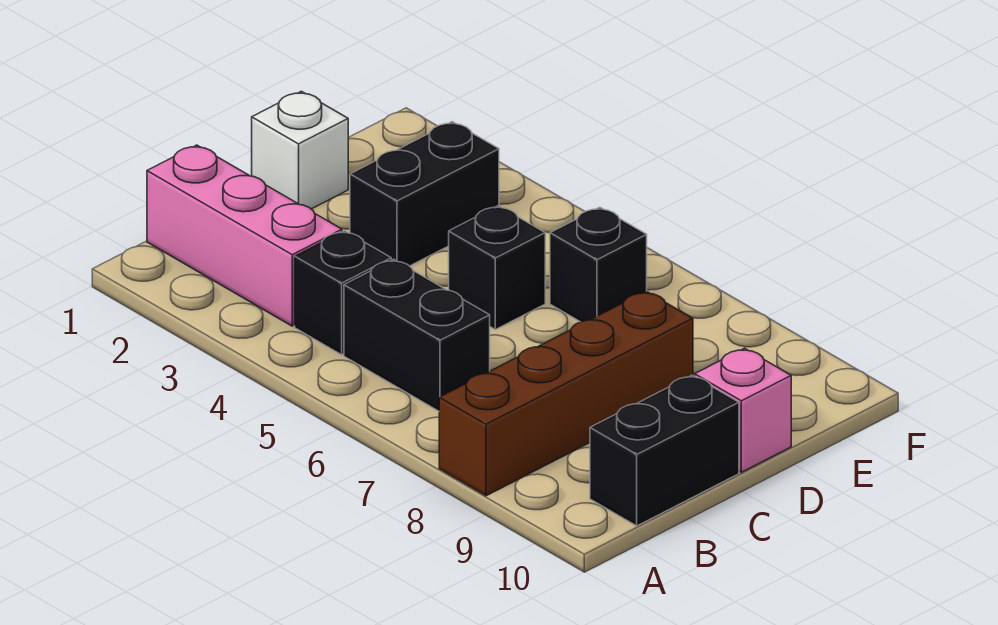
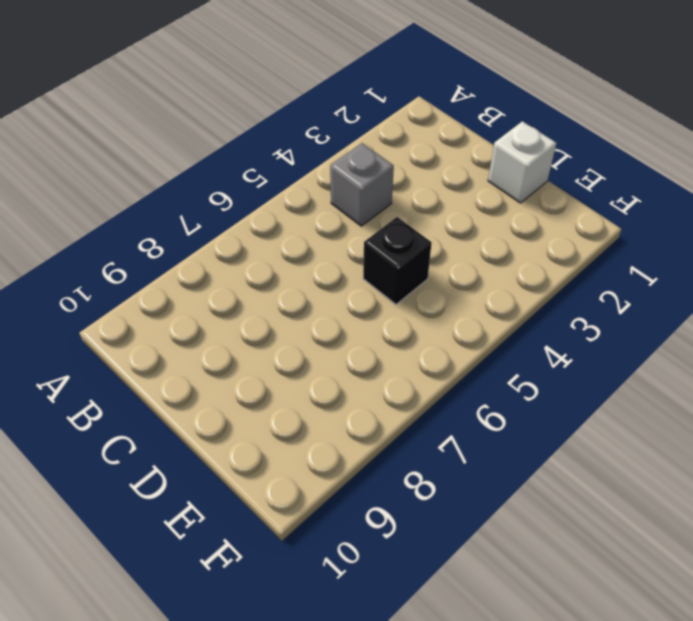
grey brick B4 level 1 -> black brick B4 level 1
none -> brown brick A8:D8 level 1
none -> pink brick B1:B3 level 1

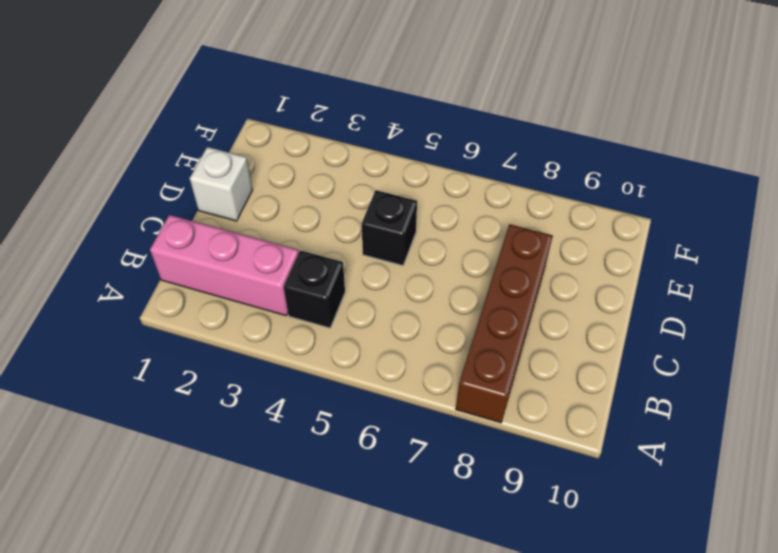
none -> black brick B5:B6 level 1
none -> black brick B10:C10 level 1

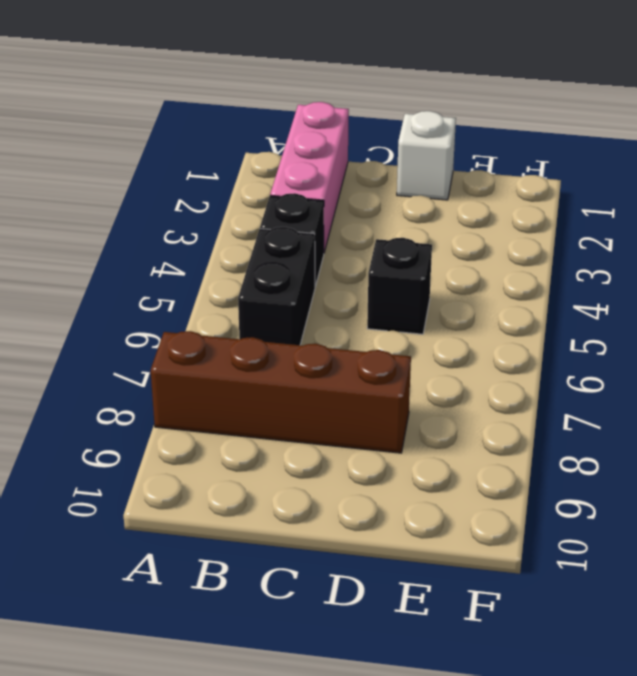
none -> black brick B10:C10 level 1
none -> black brick D3:E3 level 1

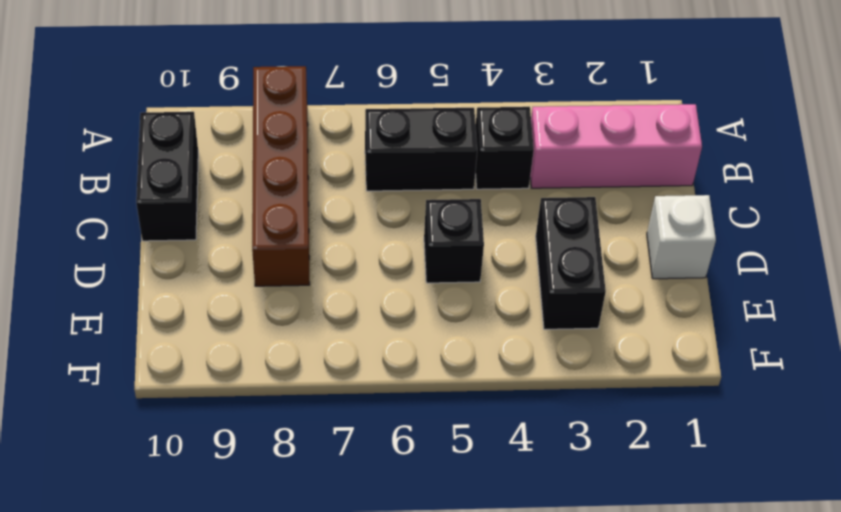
none -> pink brick D10 level 1
none -> black brick E6 level 1

